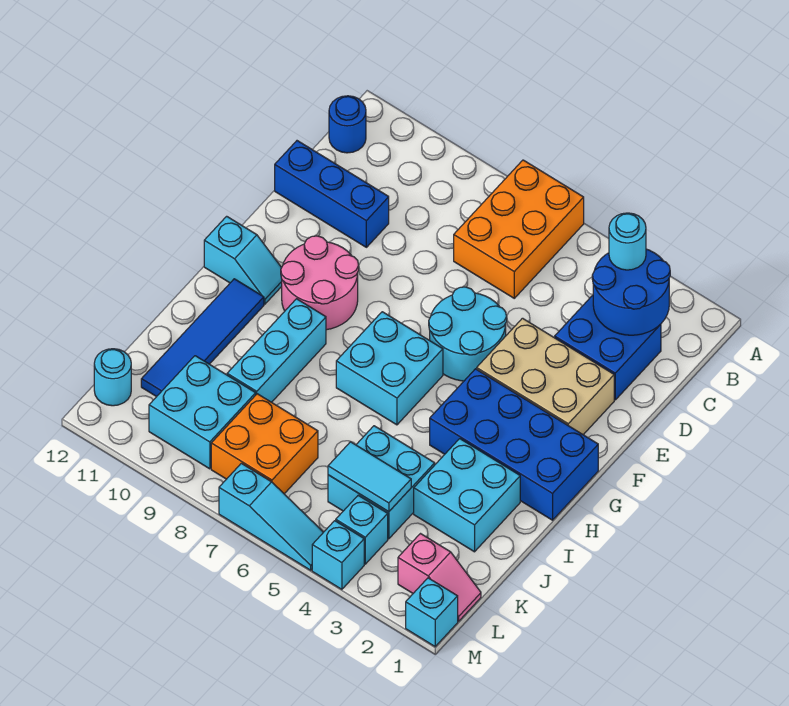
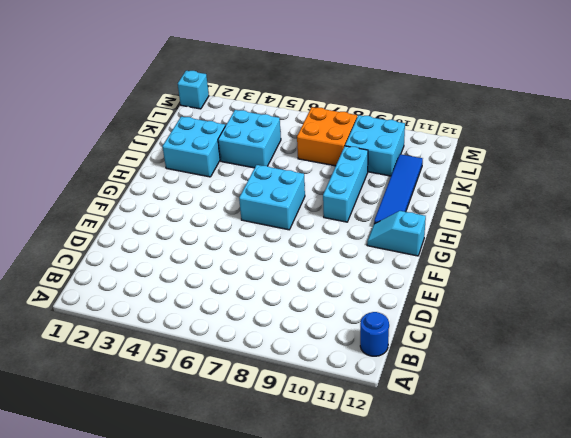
none -> orange brick A6:C7 level 1
none -> blue brick C2:D3 level 1
none -> blue brick D10:D12 level 1

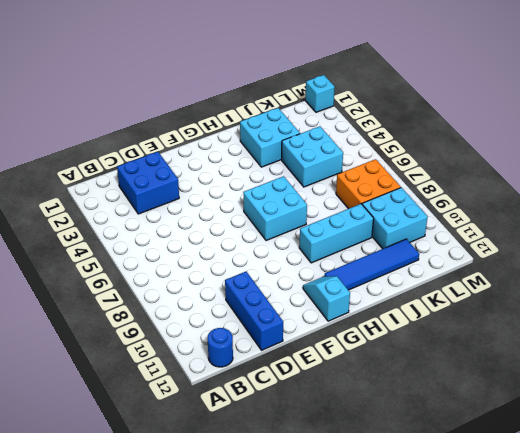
none -> orange brick A6:C7 level 1
none -> tan brick E2:F4 level 1
none -> cyan round brick E5:F6 level 1

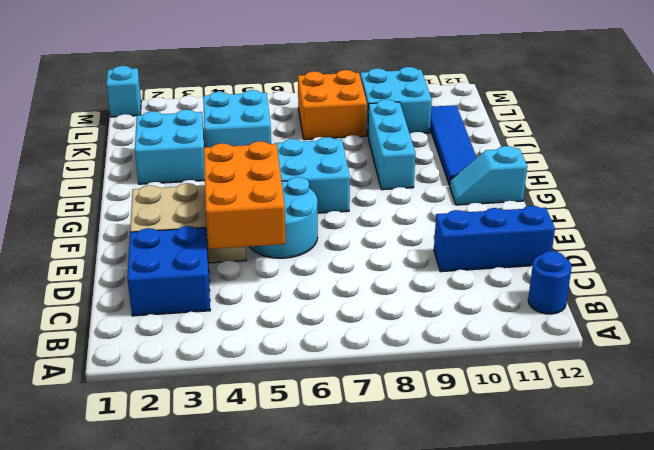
orange brick D4:F5 level 2 -> orange brick A6:C7 level 1
none -> pink round brick F9:G10 level 1
none -> blue brick G1:H4 level 1
none -> pink slope L1:L2 level 1 top 2

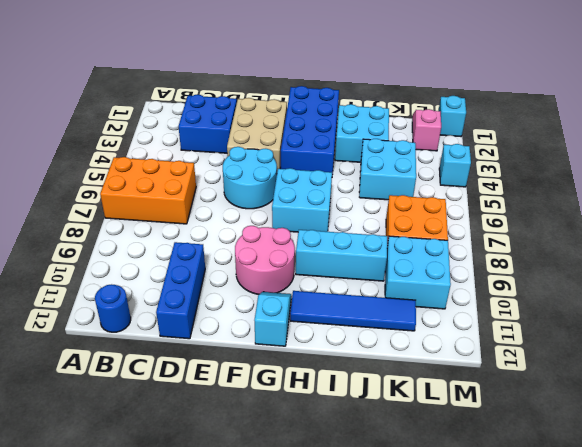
none -> cyan brick L4 level 1
none -> cyan round brick L12 level 1
none -> cyan slope M5:M7 level 1 top 7

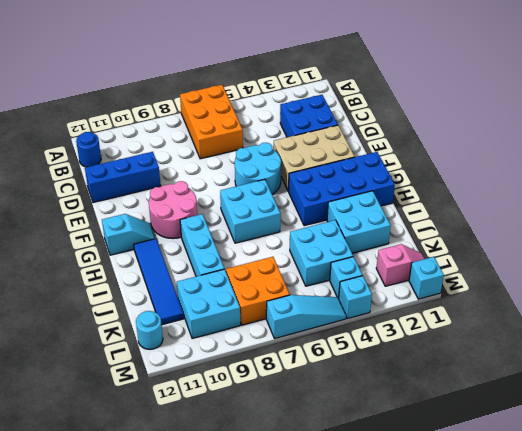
none -> blue round brick B2:C3 level 2
none -> cyan tile K4:K5 level 2
none -> cyan round brick B3 level 3

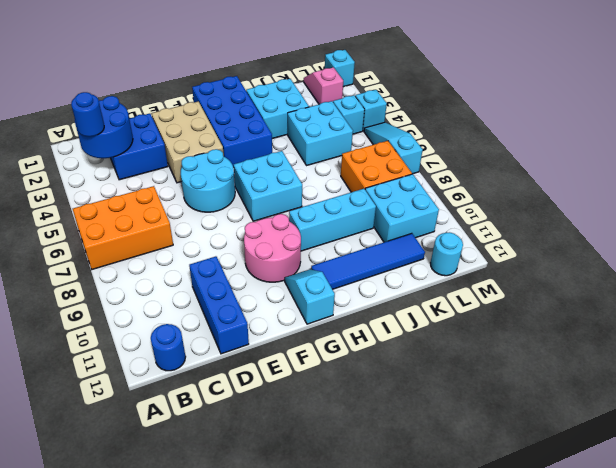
blue round brick B3 level 3 -> cyan round brick B3 level 3
none -> cyan tile K4:K5 level 2

